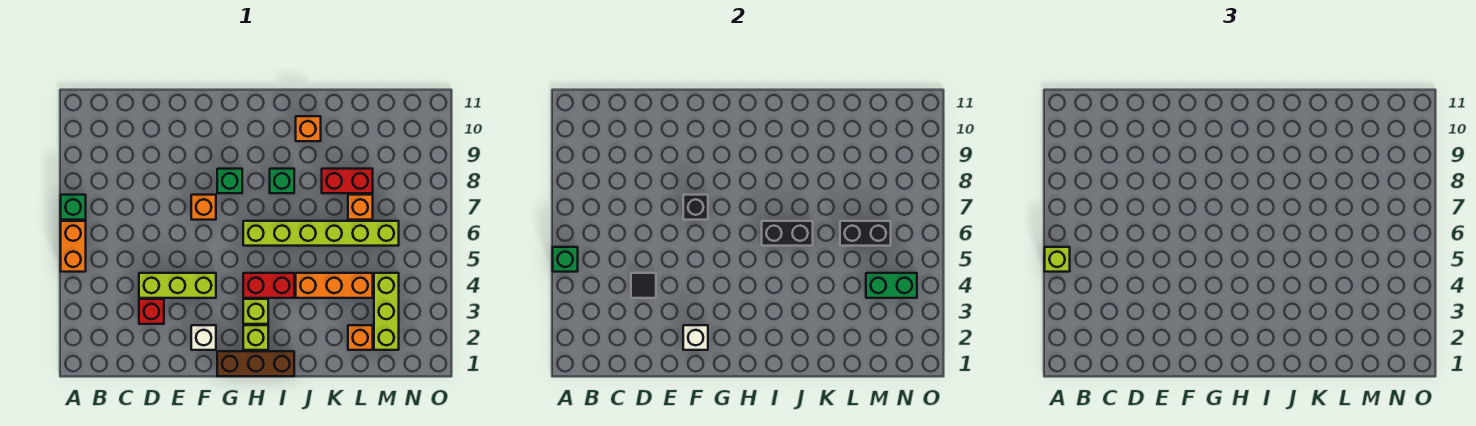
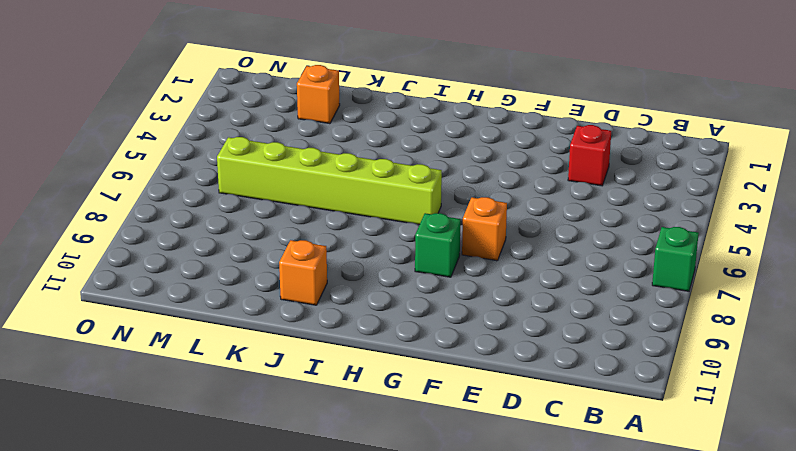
none -> orange brick A5:A6 level 1
none -> lime brick D4:F4 level 1
none -> white brick F2 level 1

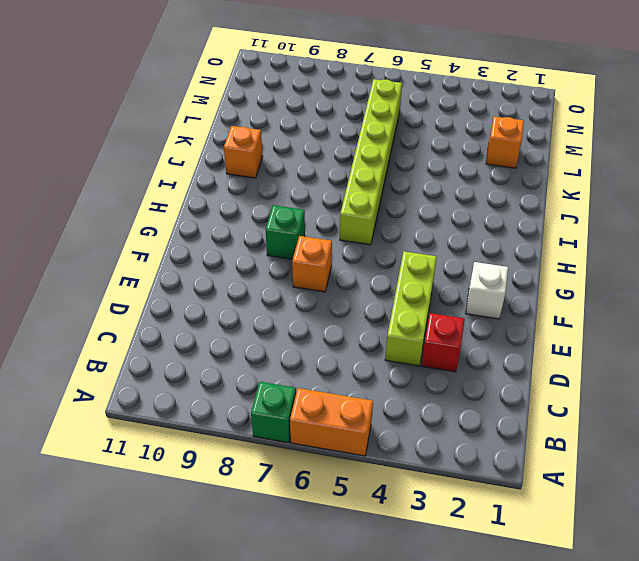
none -> brown brick G1:I1 level 1
none -> lime brick H2 level 1
none -> lime brick H3 level 1

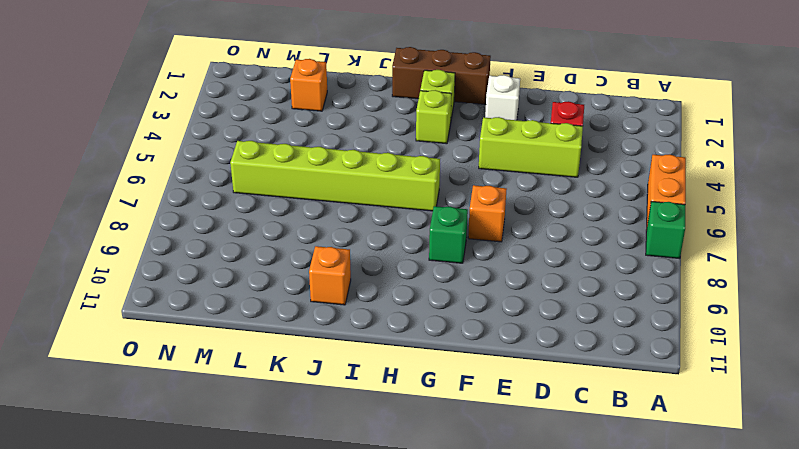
none -> red brick H4:I4 level 1
none -> green brick I8 level 1
none -> orange brick J4:L4 level 1

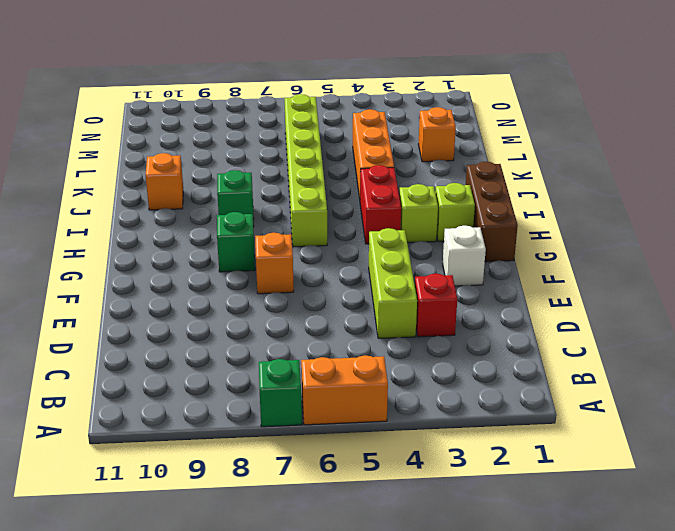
none -> red brick K8:L8 level 1
none -> orange brick L7 level 1
none -> lime brick M2:M4 level 1

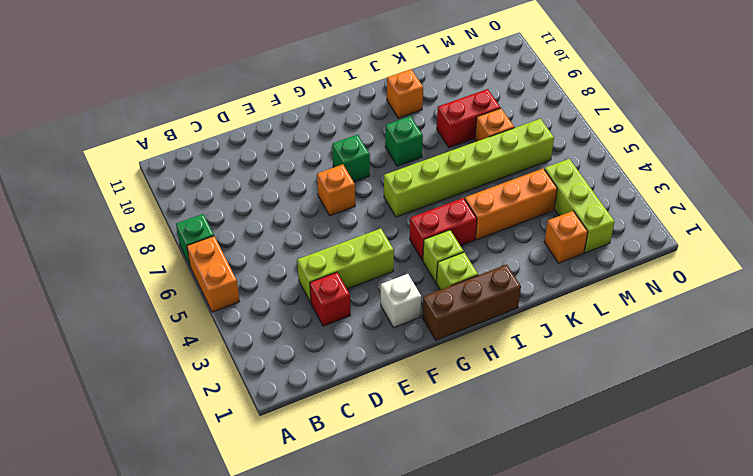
none -> green brick A5 level 2
none -> black tile D4 level 2
none -> white brick F2 level 2

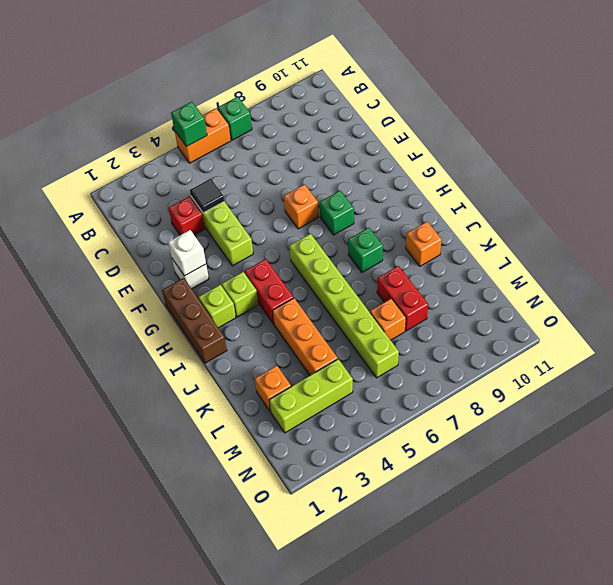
none -> black brick F7 level 2
none -> black brick I6:J6 level 2
none -> black brick L6:M6 level 2

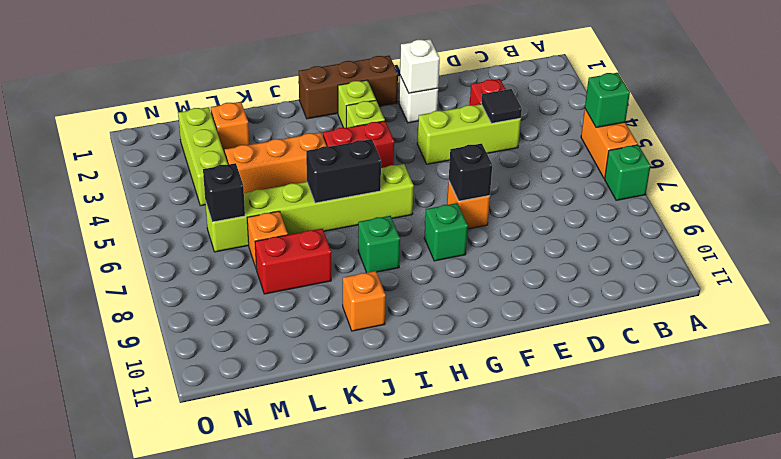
black brick M6 level 2 -> black brick L6:M6 level 2
none -> green brick M4:N4 level 2
none -> lime brick A5 level 3

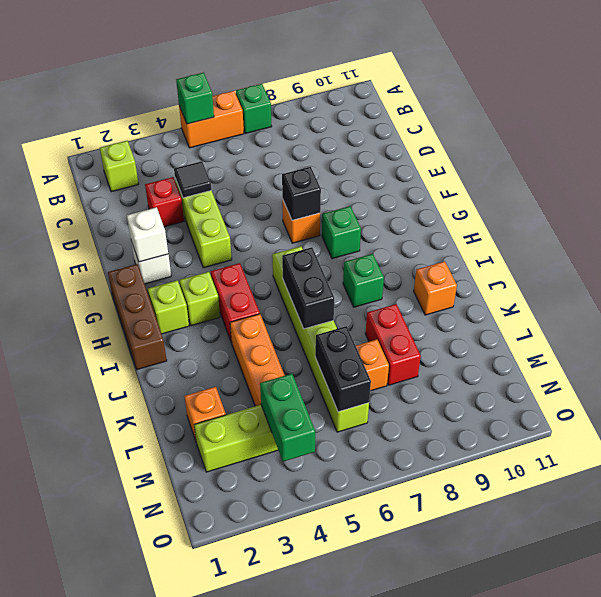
lime brick B2 level 1 -> lime brick A5 level 3

